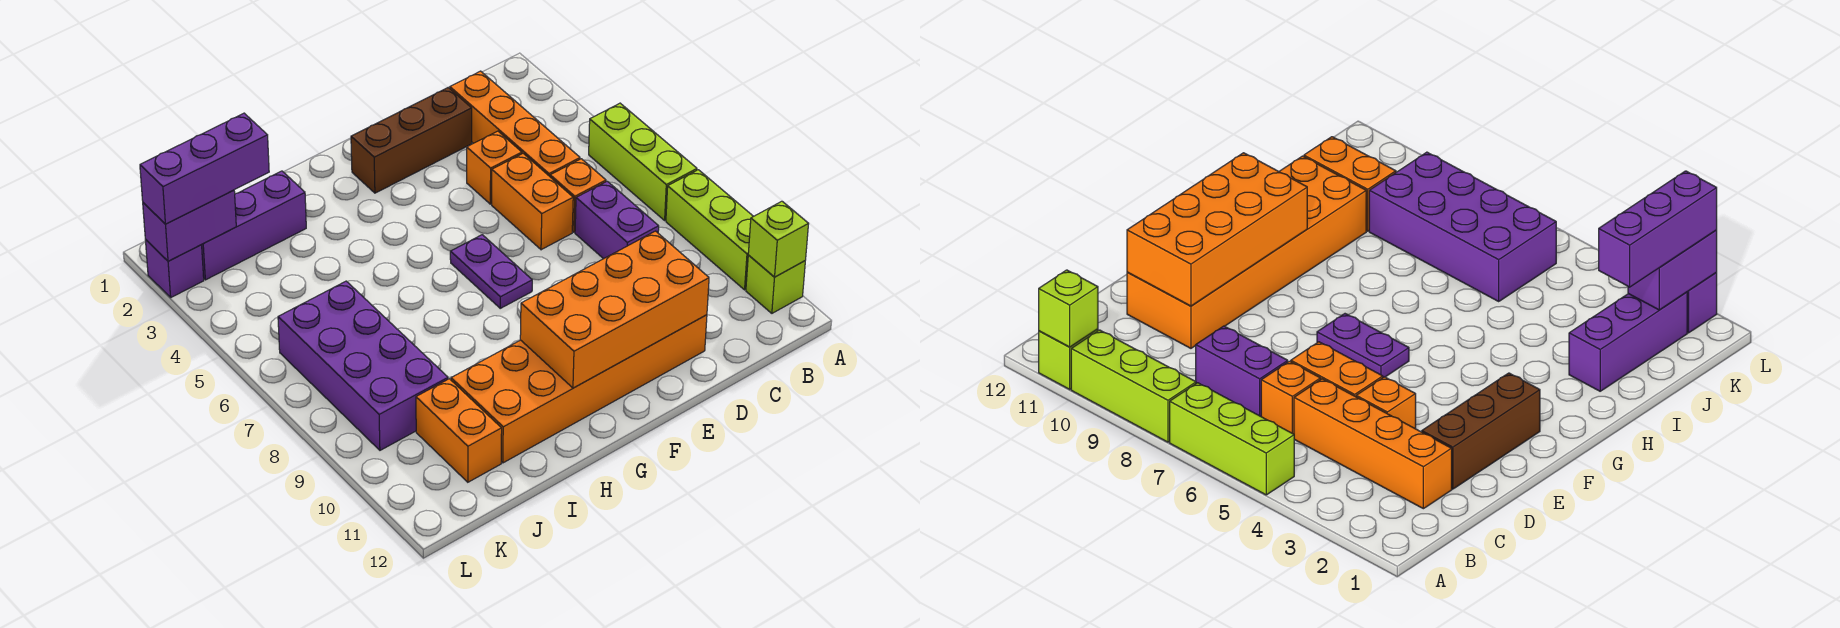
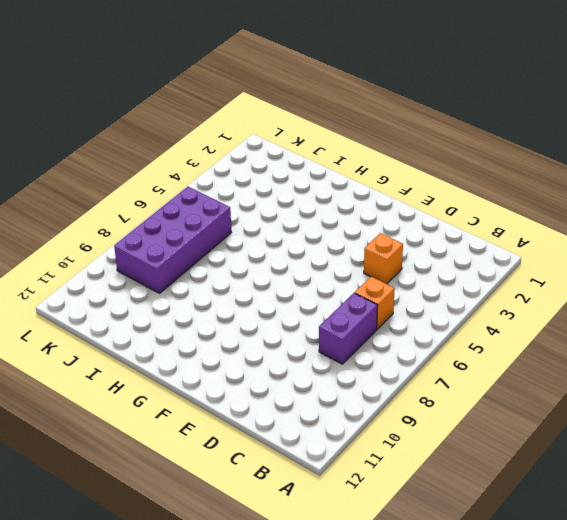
none -> lime brick A5:A7 level 1
none -> lime brick A8:A10 level 1
none -> lime brick A11 level 1

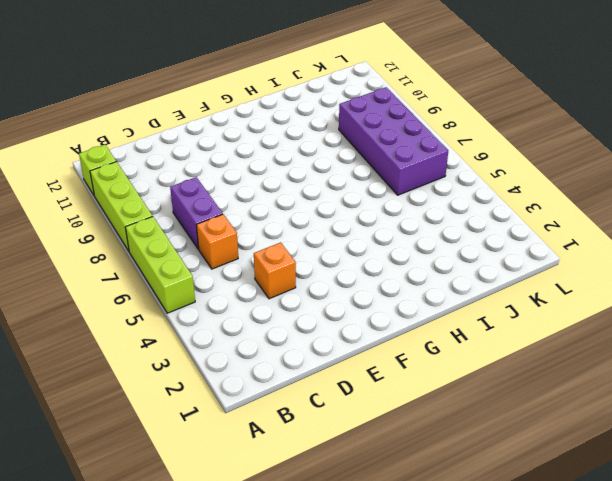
none -> orange brick C2:C5 level 1
none -> brown brick D2:F2 level 1
none -> orange brick D5:D6 level 1

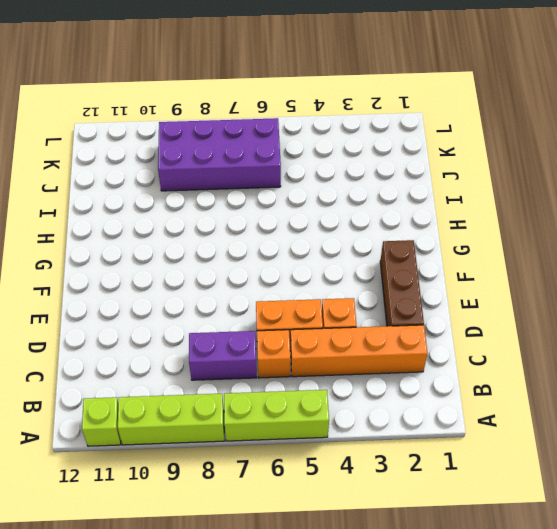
none -> orange brick D10:I11 level 1
none -> purple plate F6:F7 level 1
none -> purple brick I2:K2 level 1

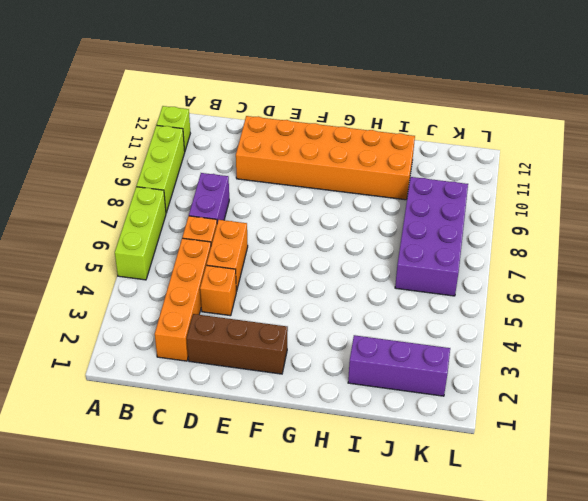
none -> purple plate F6:F7 level 1
none -> orange brick J10:J11 level 1
none -> purple brick L2 level 1

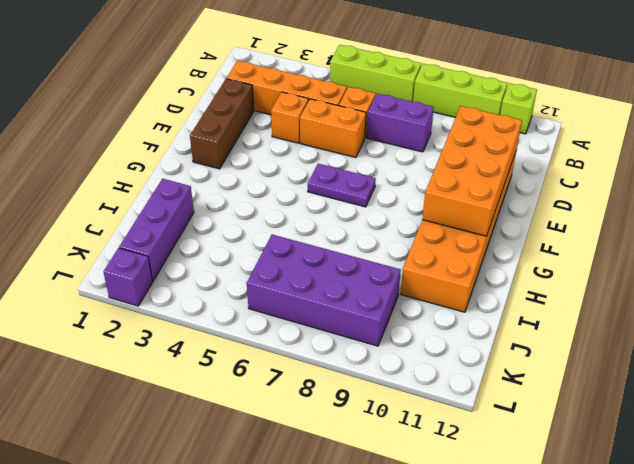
none -> orange brick J10:J11 level 1
none -> lime brick A11 level 2
none -> purple brick K2:L2 level 2

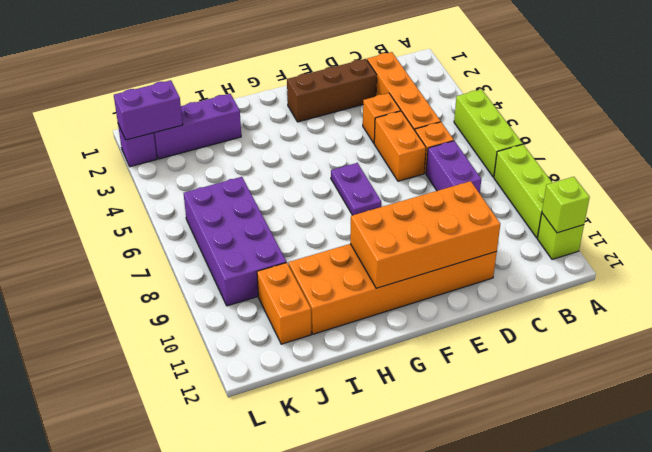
none -> purple brick J2:L2 level 3

